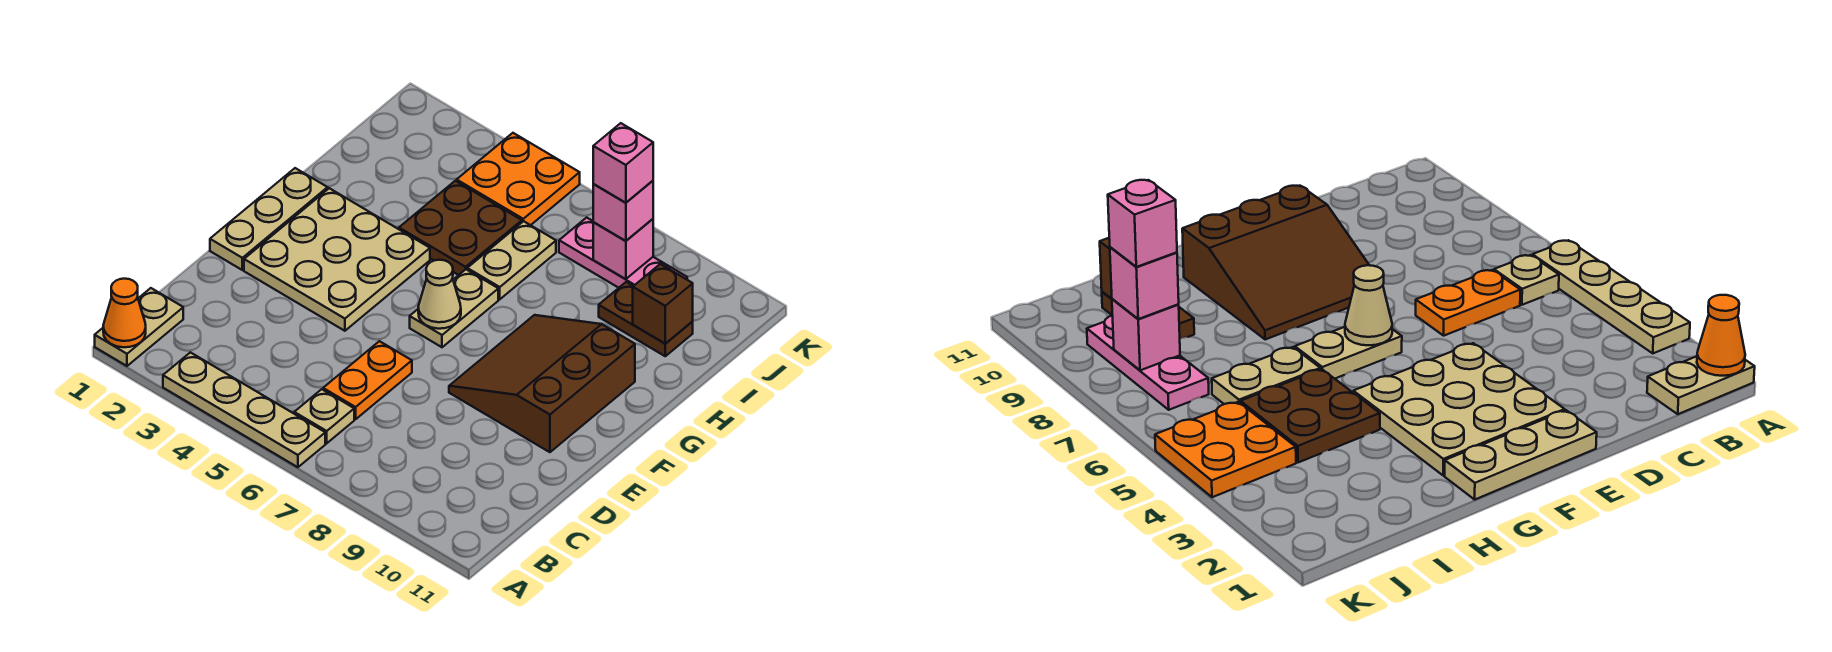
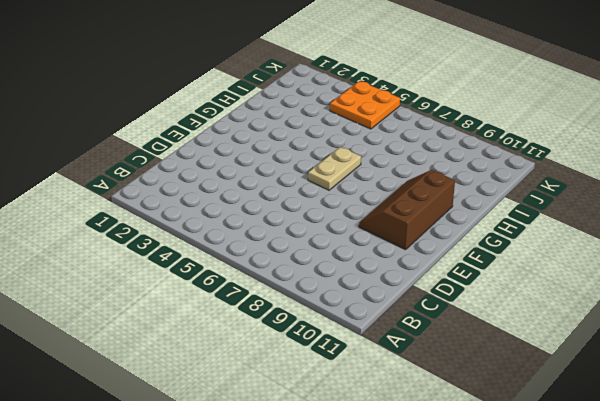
brown slope E9:G10 level 1 top 10 -> brown slope E8:G10 level 1 top 10
none -> tan plate A1:B1 level 1
none -> tan plate A3:A6 level 1
none -> tan plate B6 level 1

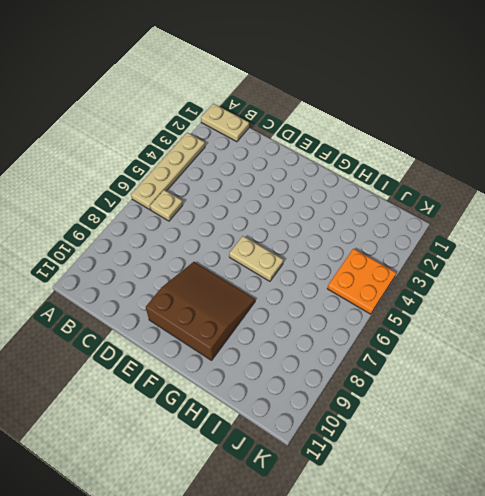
none -> orange plate C6:D6 level 1
none -> tan plate E1:G1 level 1
none -> tan plate E2:G4 level 1

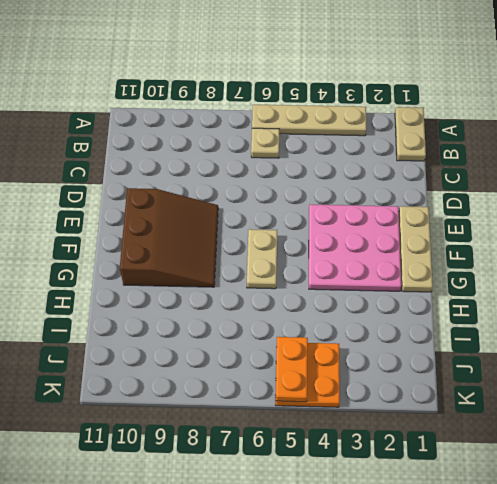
pink plate E2:G4 level 1 -> tan plate E2:G4 level 1
orange plate J5:K5 level 2 -> orange plate C6:D6 level 1
none -> brown plate H4:I5 level 1
none -> tan plate H6:I6 level 1
none -> brown plate I9:I10 level 1

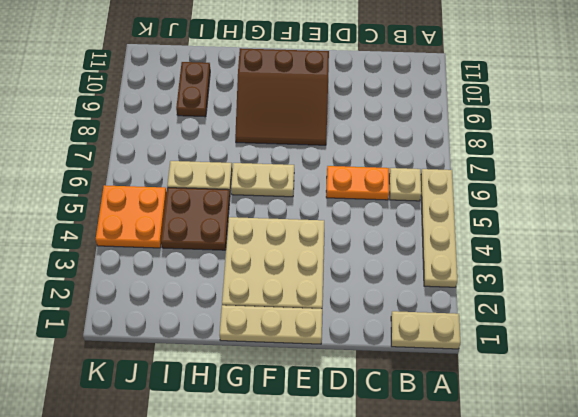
none -> pink plate J7:J9 level 1
none -> orange cone A1 level 2
none -> tan cone F6 level 2

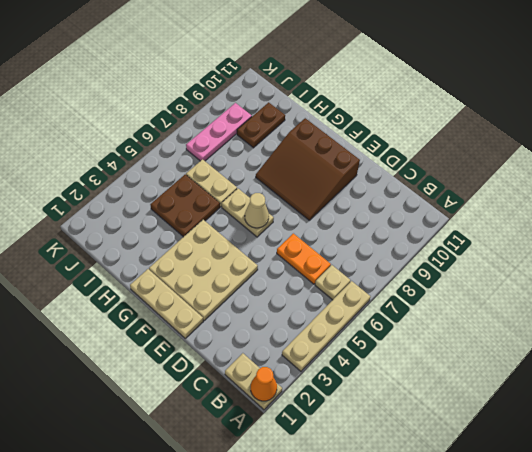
none -> orange plate J4:K5 level 1
none -> brown brick I10 level 2
none -> pink brick J8 level 2

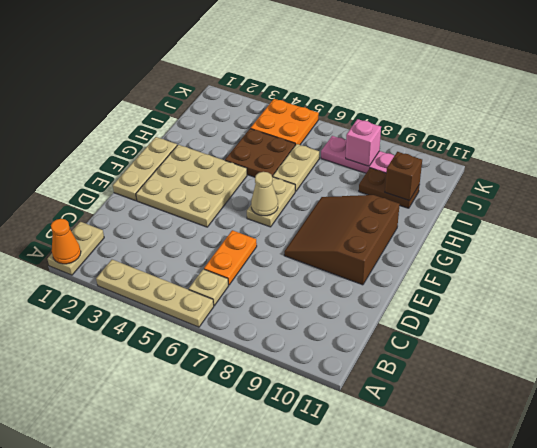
none -> pink brick J8 level 3
none -> pink brick J8 level 4

